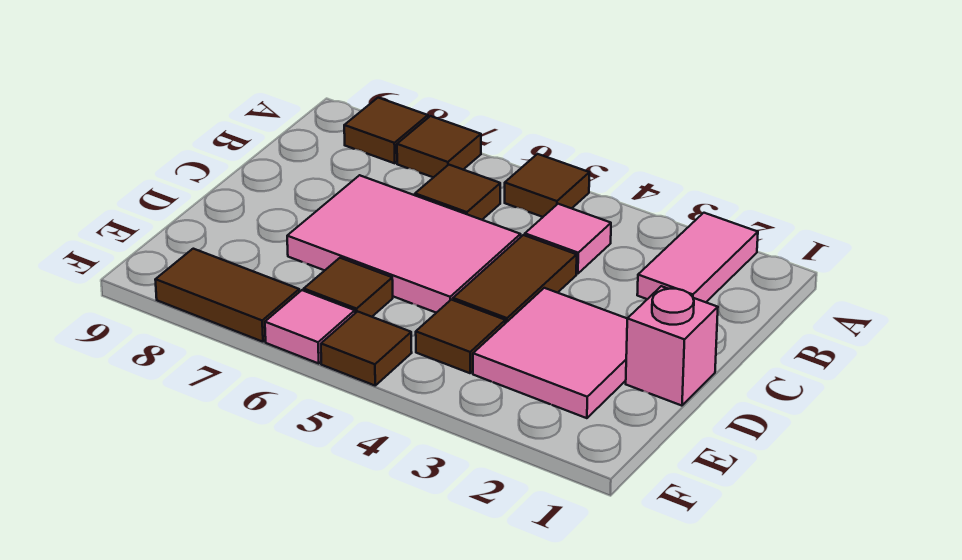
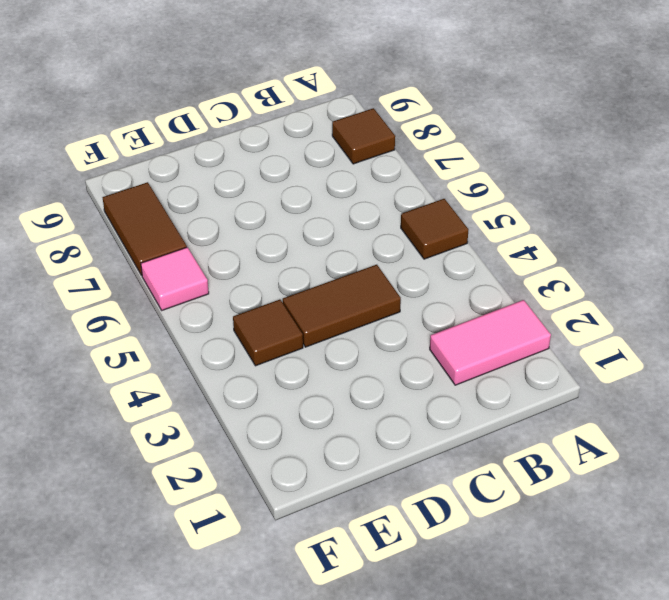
none -> brown tile A7 level 1
none -> pink tile B4 level 1
none -> brown tile B6 level 1

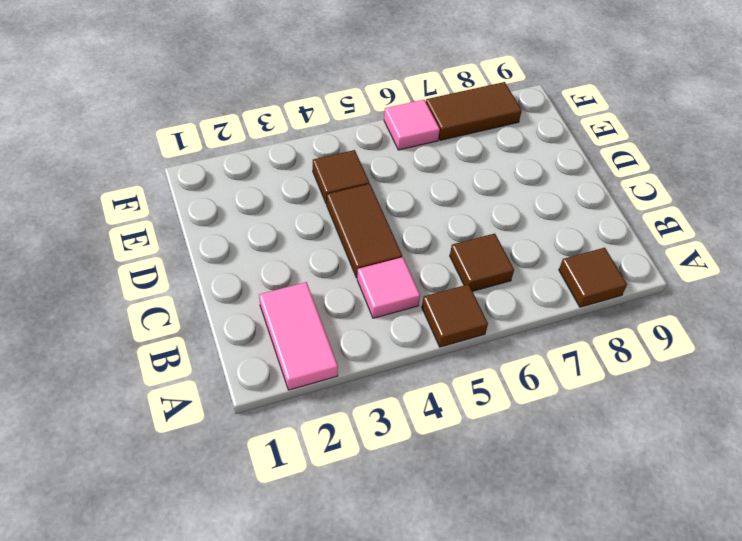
none -> brown tile A7 level 1
none -> pink tile C5:D7 level 1
none -> pink brick D1 level 1

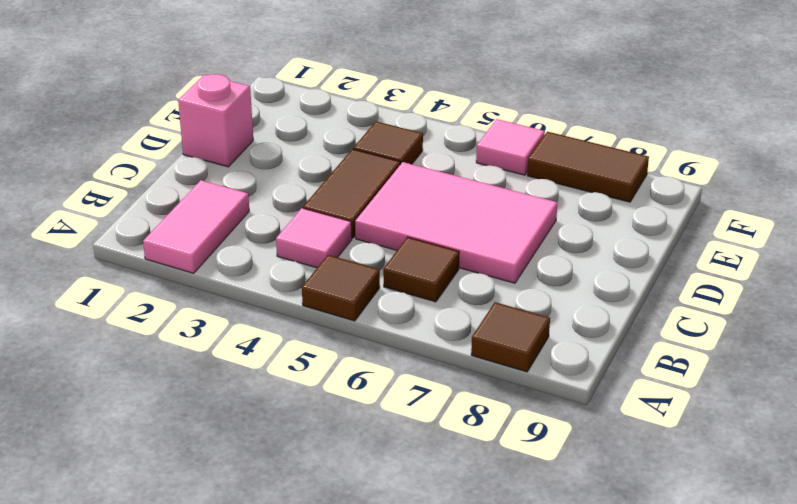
none -> brown tile A7 level 1
none -> pink tile D2:E3 level 1
none -> brown tile E6 level 1

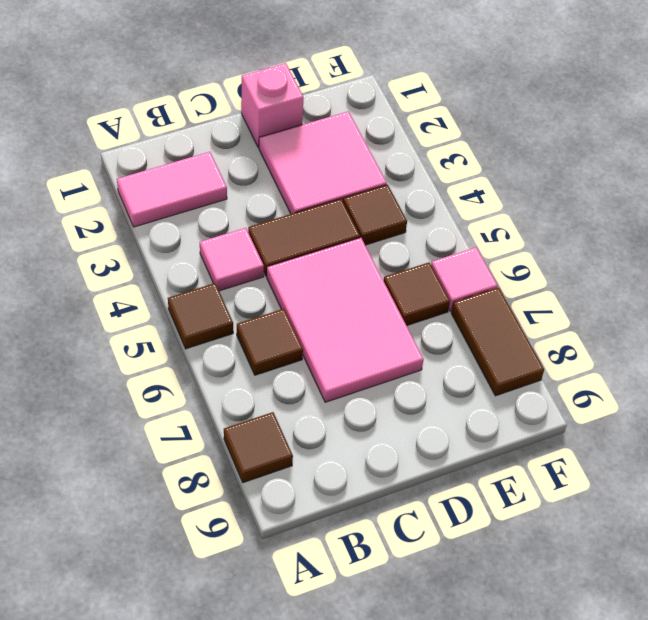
none -> brown tile A7 level 1
none -> brown tile F5 level 1

